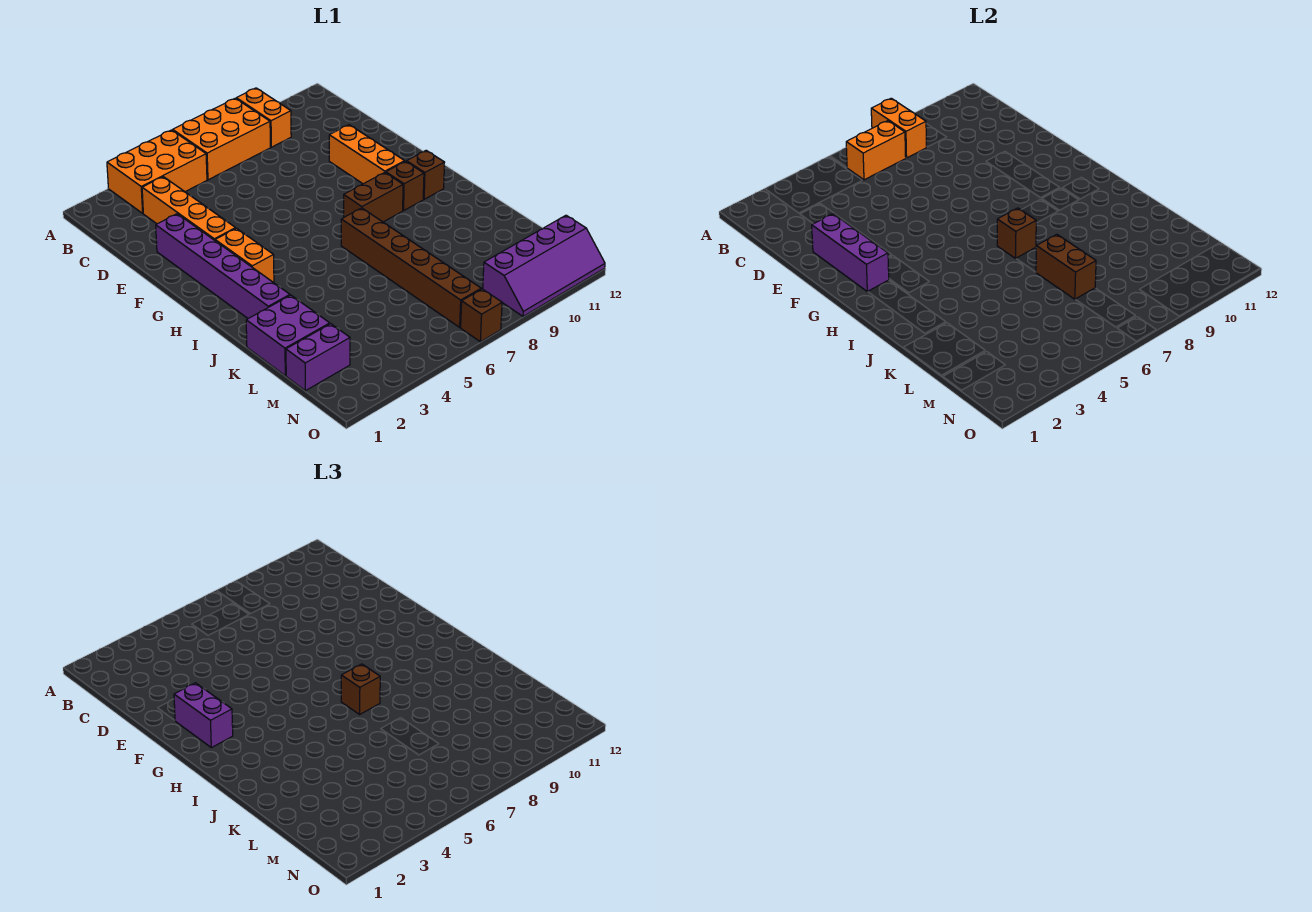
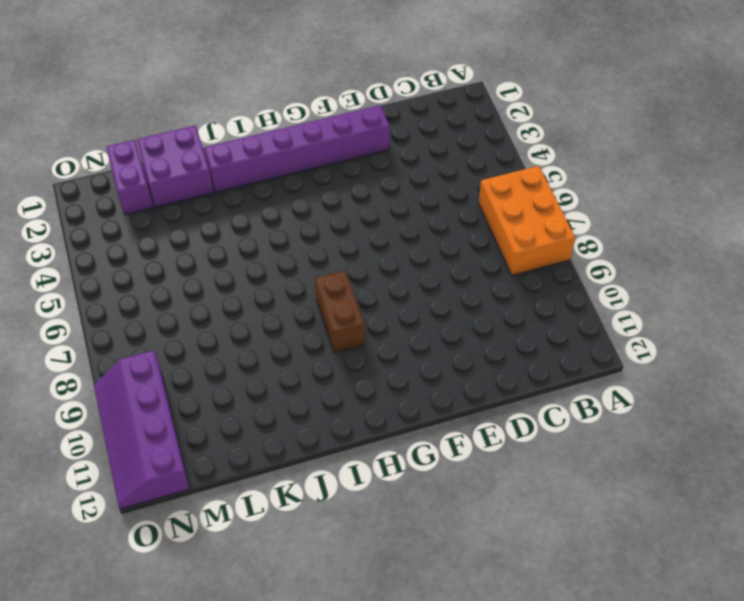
none -> orange brick A3:B5 level 1
none -> orange brick A9:B9 level 1
none -> orange brick C3:F3 level 1

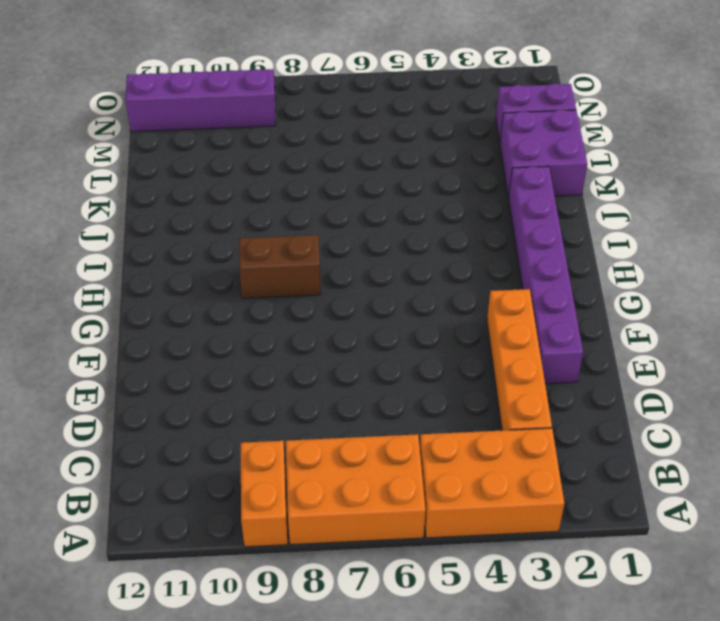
none -> orange brick E10:G10 level 1
none -> orange brick G3:H3 level 1
none -> brown brick H10 level 1

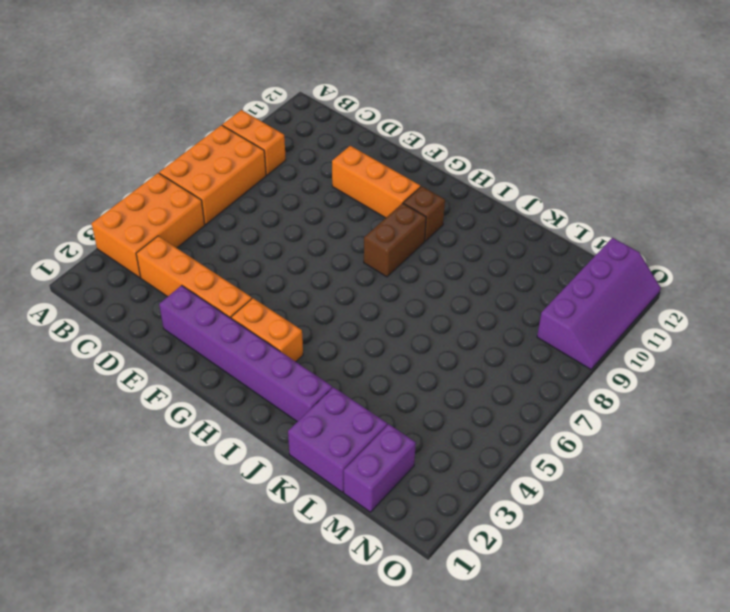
none -> brown brick H11 level 1
none -> brown brick I7:N7 level 1
none -> brown brick O7 level 1

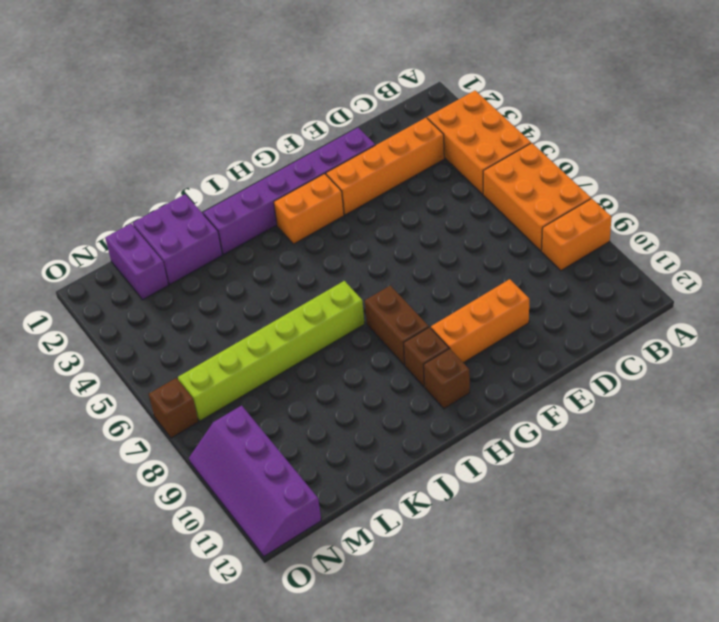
lime brick I7:N7 level 1 -> brown brick I7:N7 level 1
none -> orange brick A8:B8 level 2
none -> orange brick B6:B7 level 2
none -> purple brick E2:G2 level 2

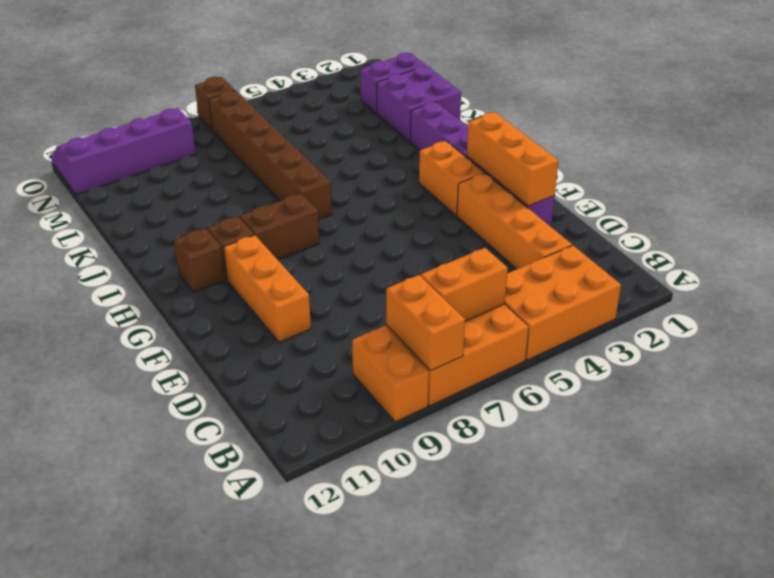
orange brick E2:G2 level 2 -> purple brick E2:G2 level 2
none -> brown brick I7 level 2
none -> brown brick K7:L7 level 2
none -> purple brick F2:G2 level 3

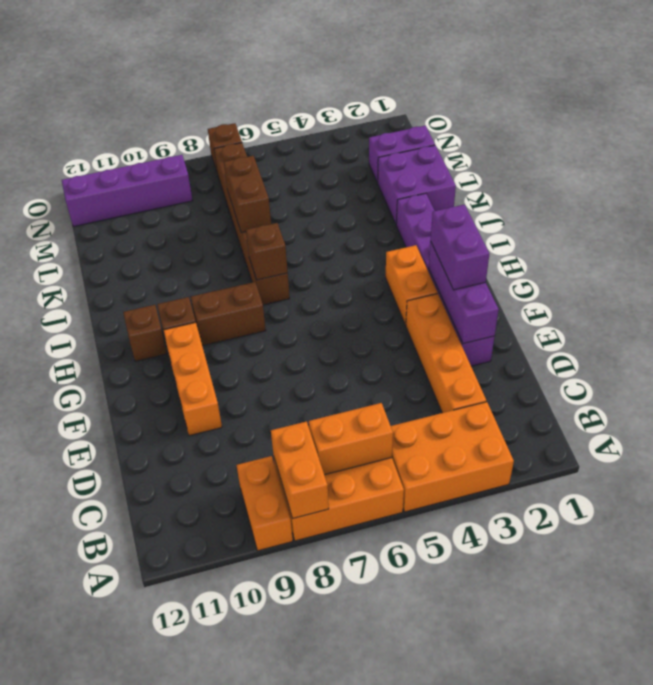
none -> brown brick I7 level 3

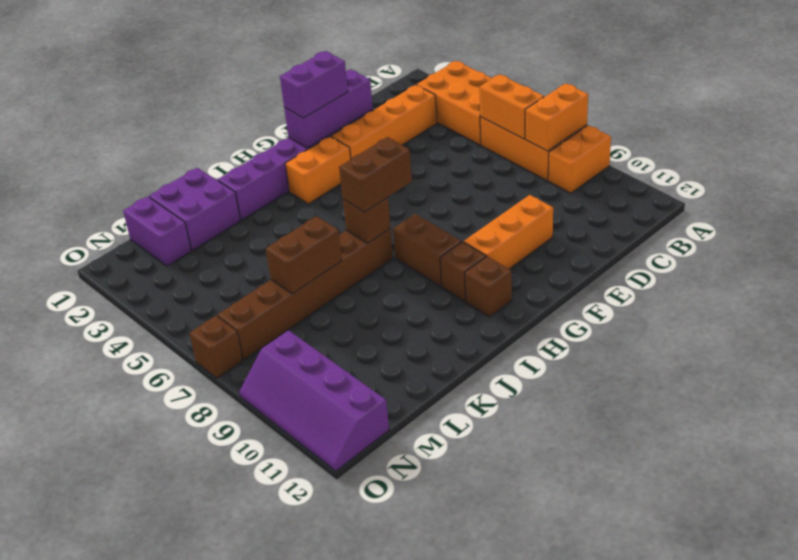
brown brick H7:I7 level 3 -> brown brick I7 level 3

